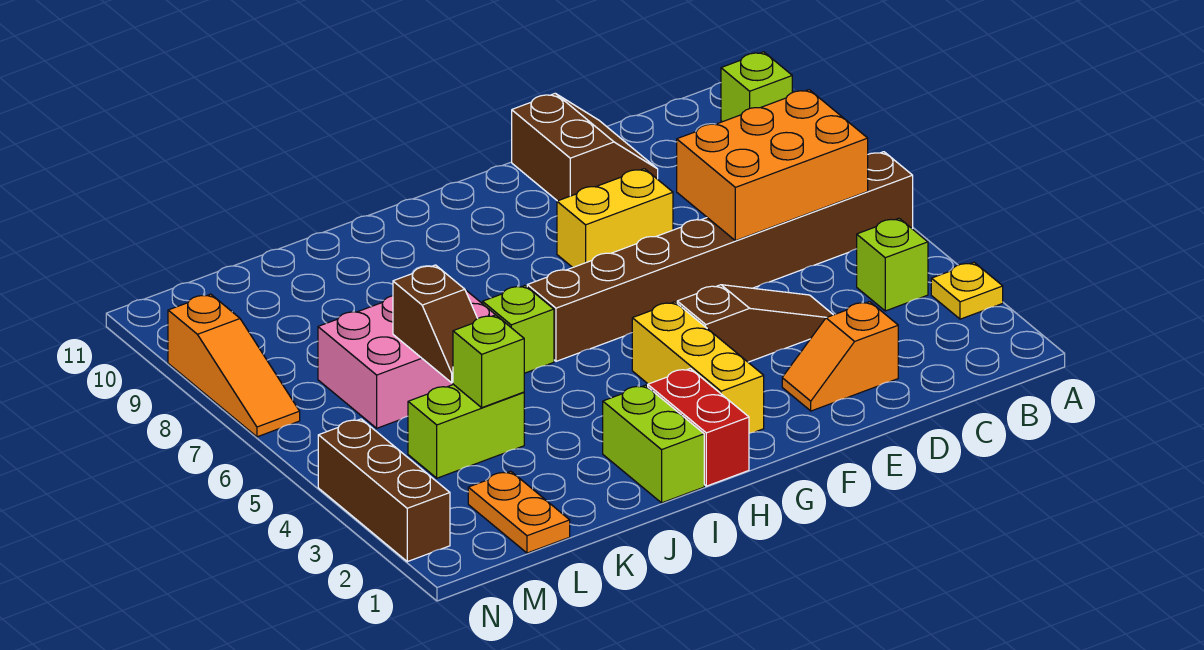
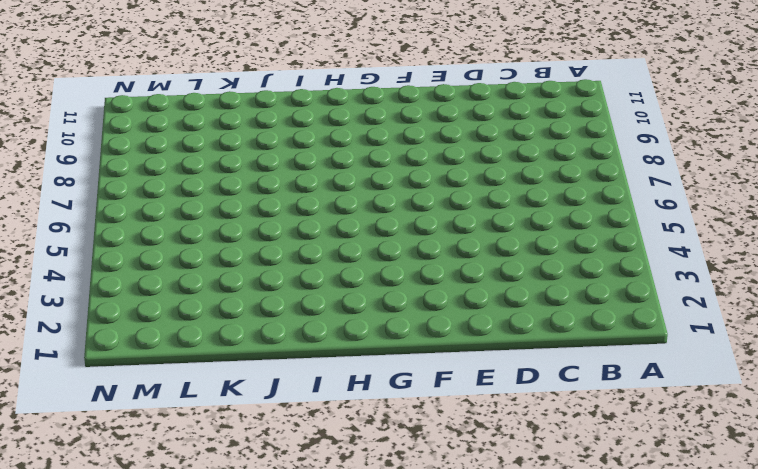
none -> yellow plate A3 level 1
none -> brown brick A6:H6 level 1
none -> lime brick A10 level 1

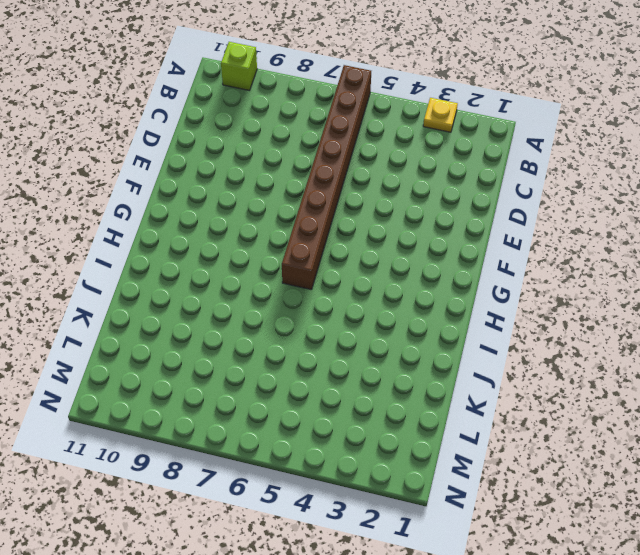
none -> lime brick B4 level 1
none -> orange slope D2:E2 level 1 top D
none -> brown slope D4:F4 level 1 top F

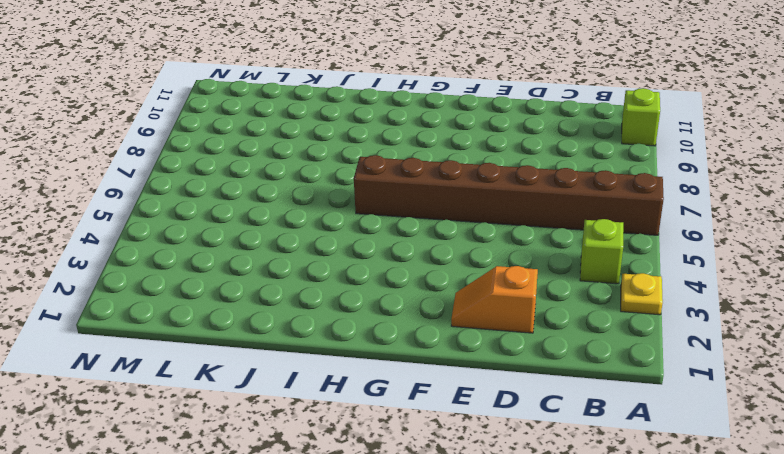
none -> brown slope D4:F4 level 1 top F
none -> brown slope D10:E11 level 1 top E
none -> yellow brick E8:F8 level 1

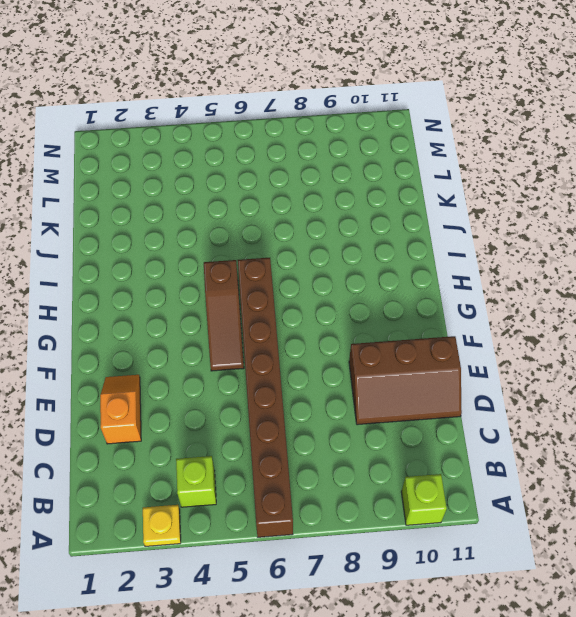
brown slope D9:E11 level 1 top E -> brown slope D10:E11 level 1 top E
brown slope F5:H5 level 1 top H -> brown slope D4:F4 level 1 top F
none -> yellow brick E8:F8 level 1
none -> yellow brick G2:G4 level 1
none -> red brick H1:H2 level 1

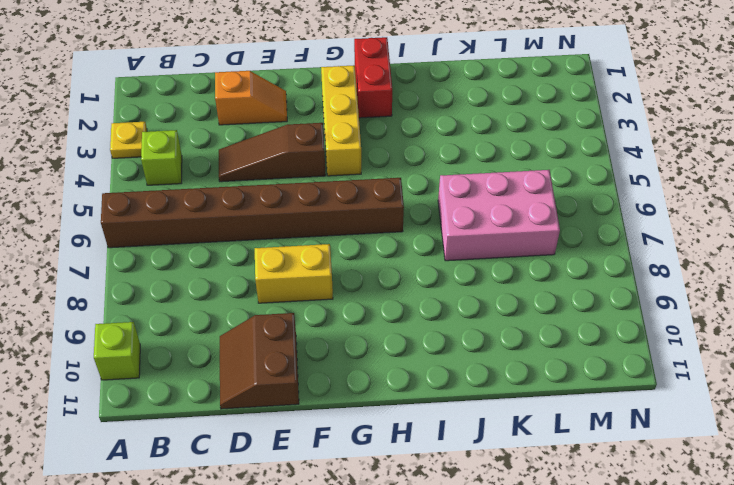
none -> lime brick I1:I2 level 1
none -> lime brick I6 level 1
none -> lime brick K4:L4 level 1

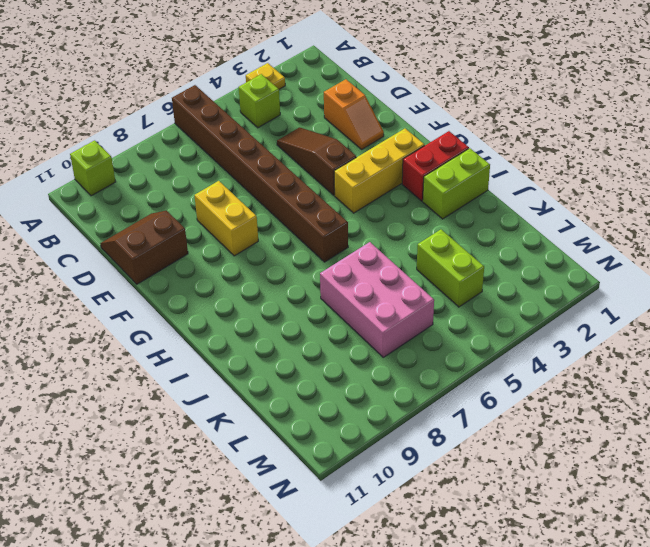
none -> lime brick I6 level 1
none -> orange plate L1:L2 level 1
none -> brown brick N2:N4 level 1

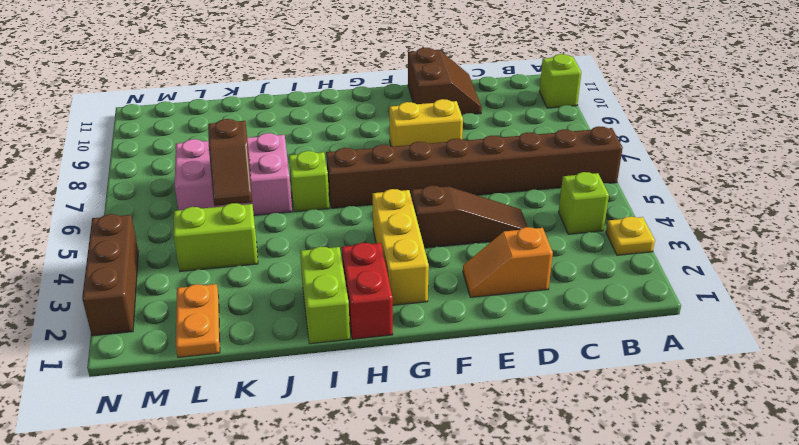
none -> orange slope N7:N9 level 1 top 9
none -> orange brick B6:D7 level 2
none -> lime brick K4 level 2

